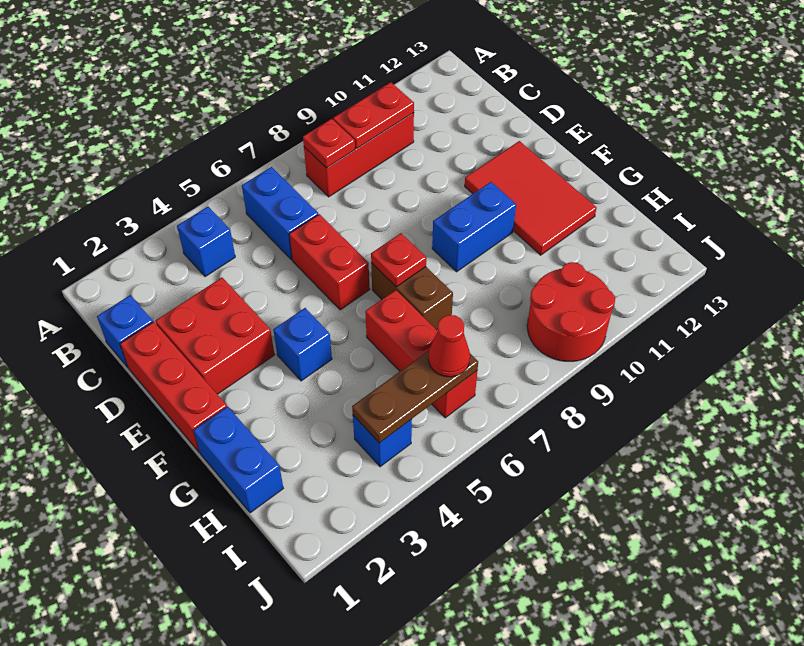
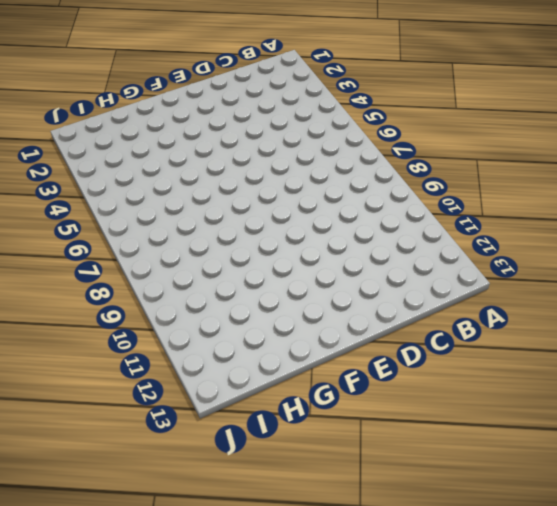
none -> blue brick B4 level 1
none -> blue brick B6:C6 level 1
none -> red brick B8:B10 level 1

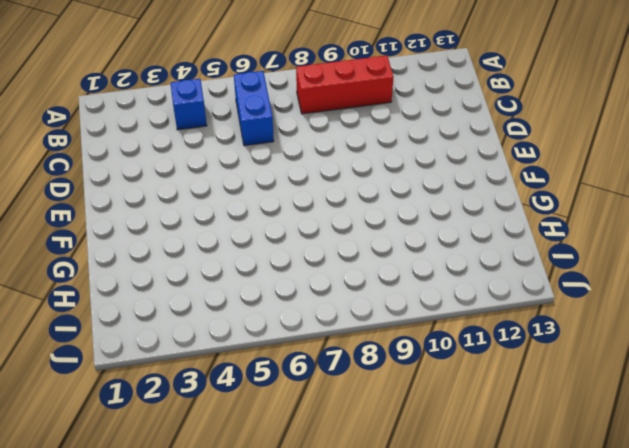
none -> blue brick C1 level 1
none -> red brick D1:F1 level 1
none -> red brick D2:E3 level 1

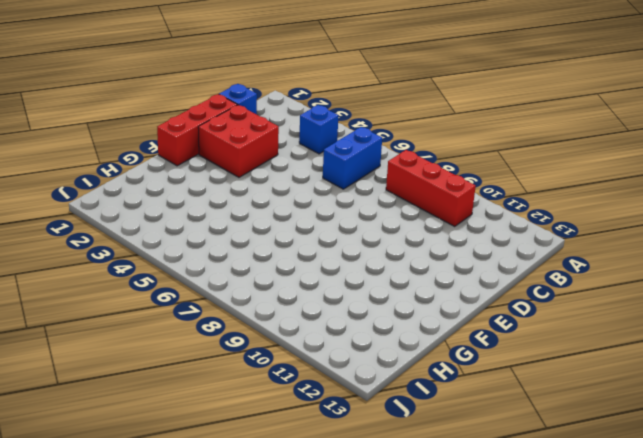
none -> red brick D6:E6 level 1
none -> red tile E11:G12 level 1
none -> blue brick F4 level 1

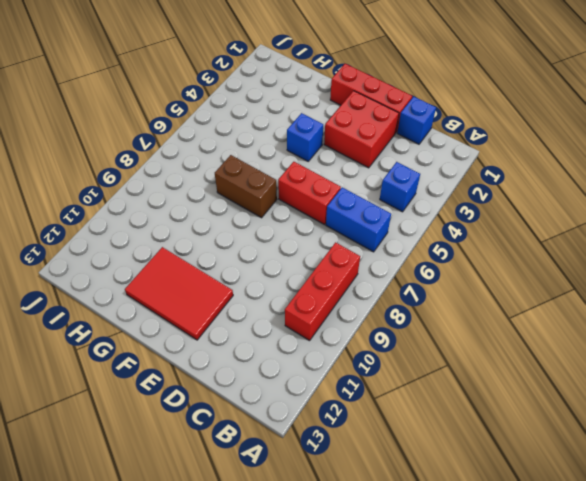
none -> blue brick F9:F10 level 1
none -> blue brick G1:H1 level 1
none -> red brick G6:I6 level 1

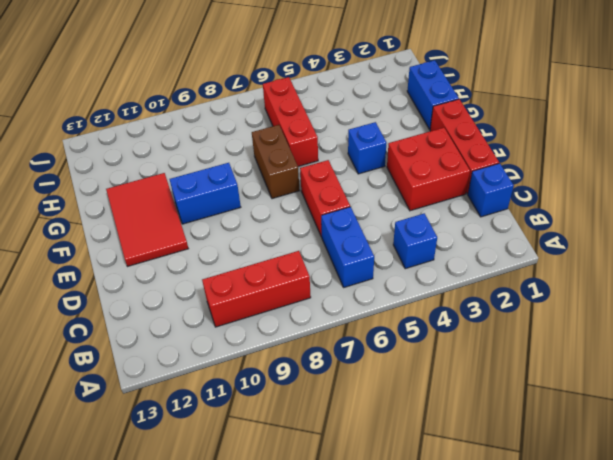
none -> blue brick I4 level 1
none -> red round brick I9:J10 level 1
none -> red plate B8 level 2

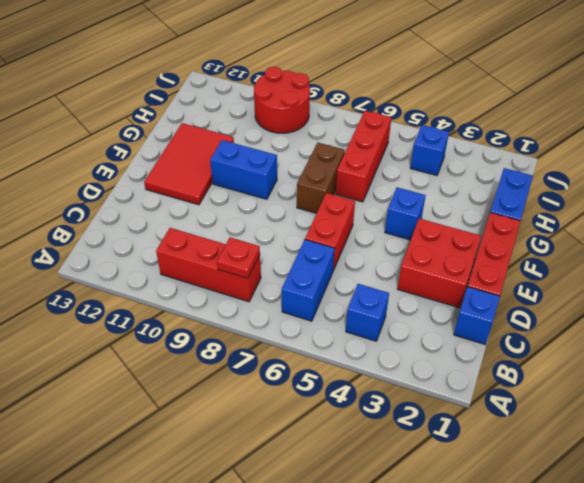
none -> red plate B9:B10 level 2
none -> red plate F7 level 2
none -> brown plate I4:I6 level 2

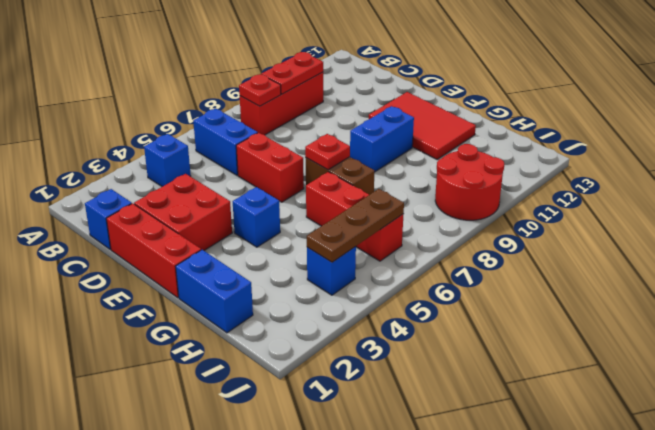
none -> red cone I6 level 3

